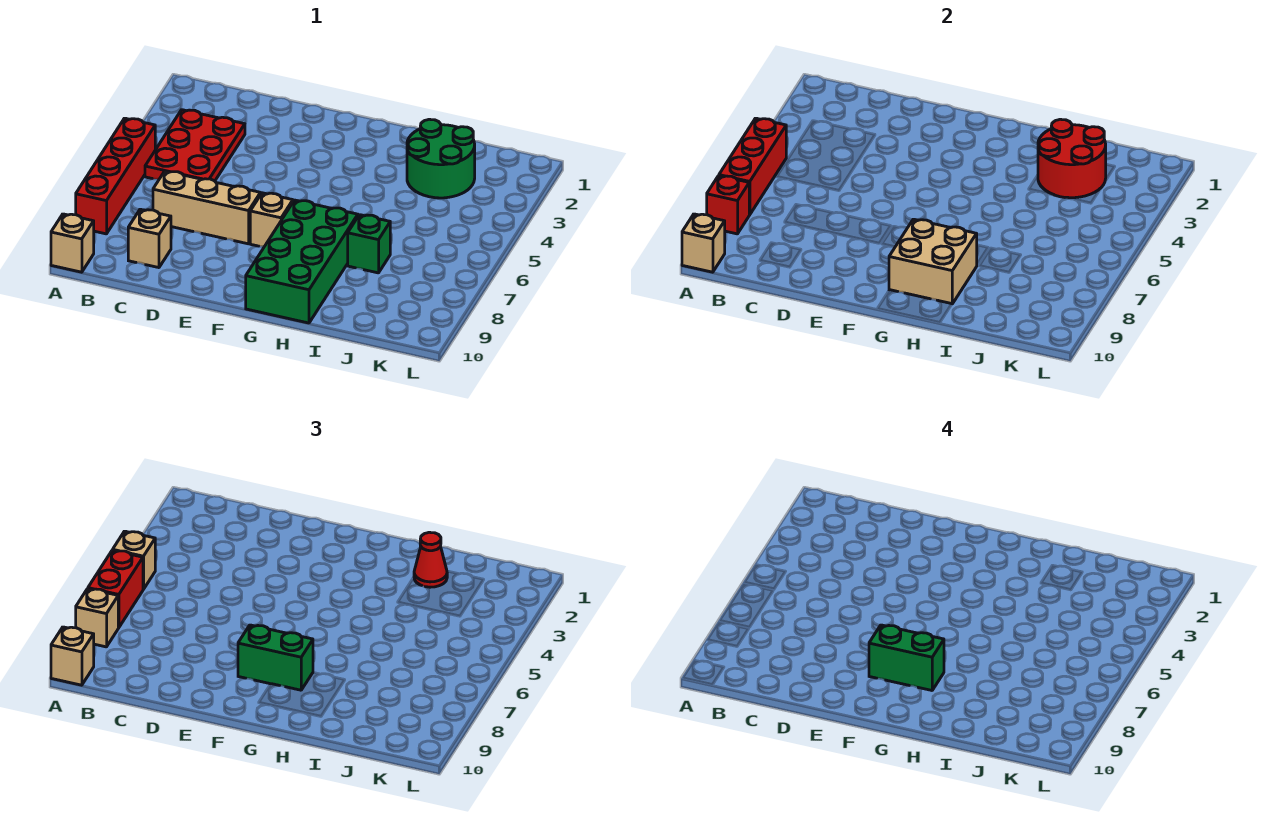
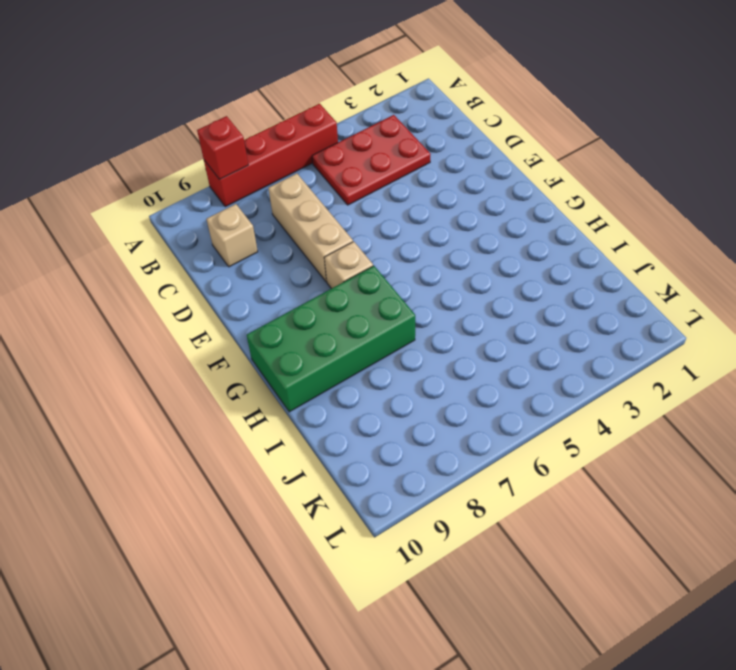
none -> tan brick A10 level 1
none -> green round brick I2:J3 level 1
none -> green brick I7 level 1

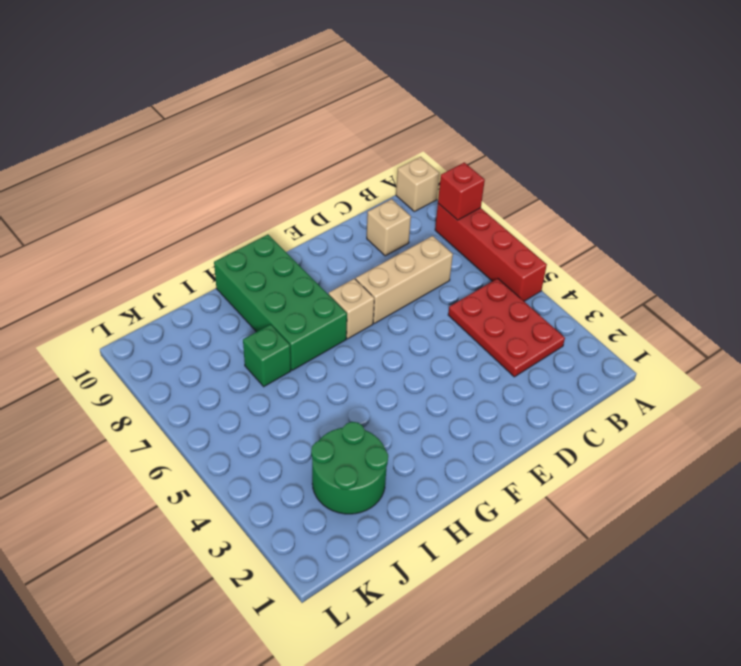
none -> red brick A5:A7 level 2
none -> tan brick A10 level 2
none -> tan brick G8:H9 level 2

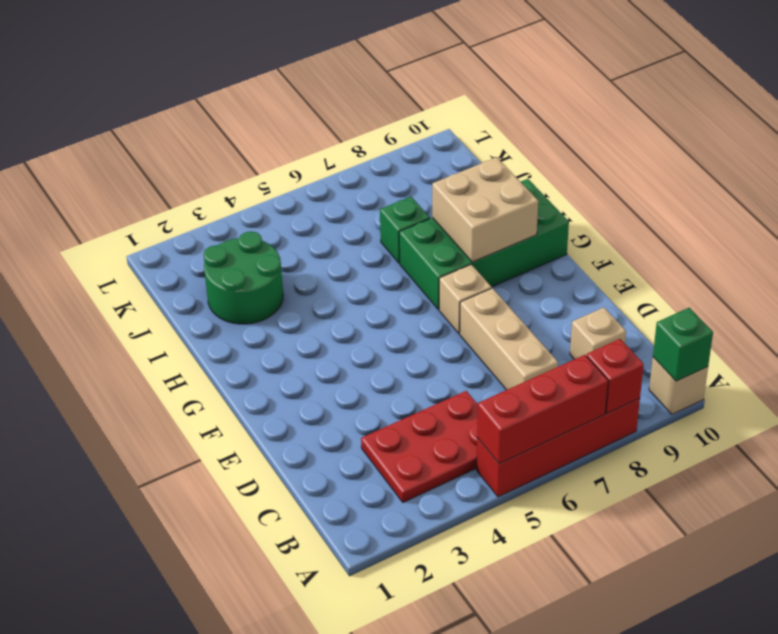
green brick A10 level 2 -> tan brick A10 level 2
none -> red round brick I2:J3 level 2
none -> tan brick A5 level 3
none -> red brick A6:A7 level 3

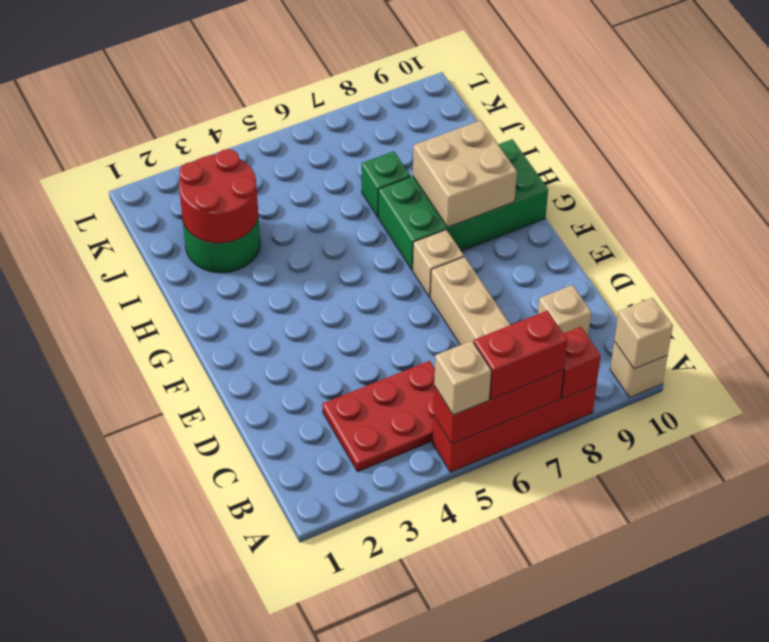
none -> tan brick A8 level 3
none -> tan brick A10 level 3
none -> green brick F8:G8 level 3

